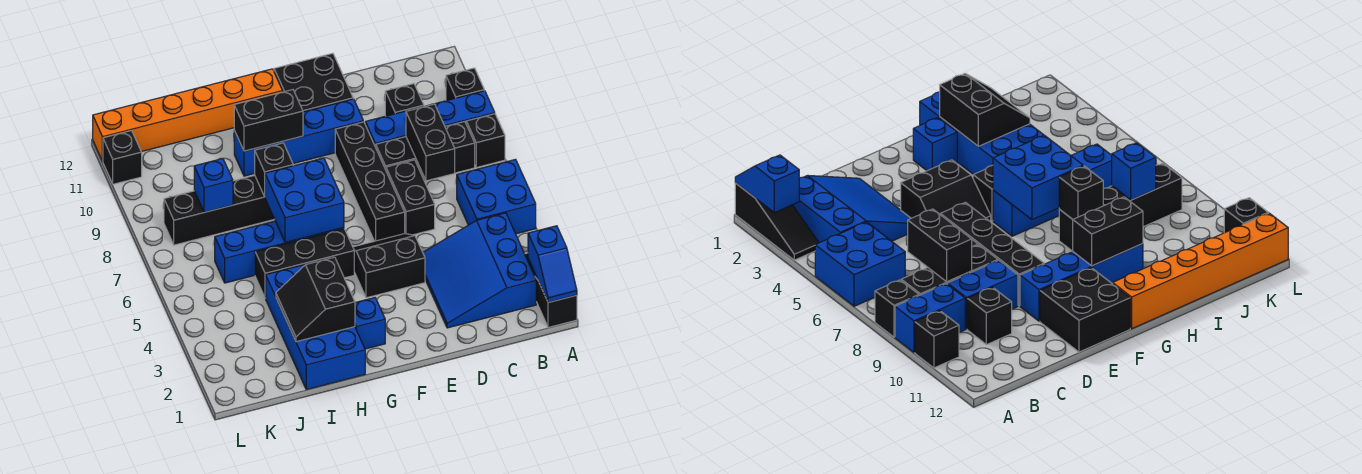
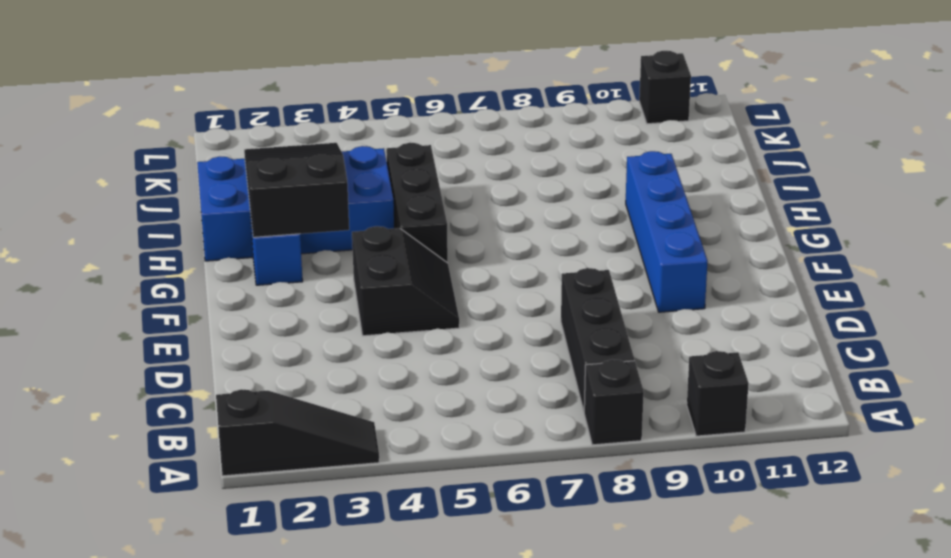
black slope G2:I3 level 2 top G -> black slope H2:I3 level 2 top H
none -> blue brick A5:B6 level 1
none -> blue brick A9:B9 level 1
none -> blue slope B2:D4 level 1 top B

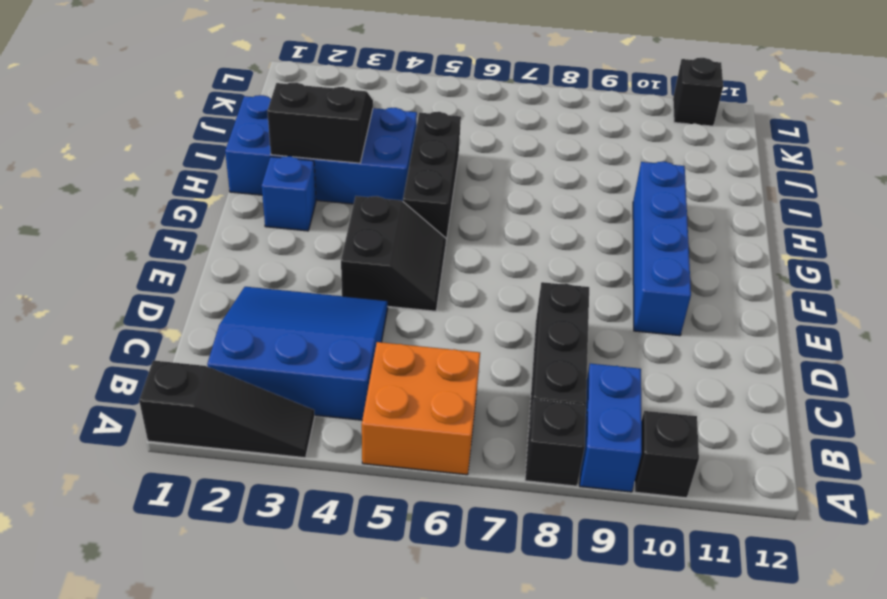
orange brick A5:B6 level 1 -> blue brick A5:B6 level 1
none -> blue brick C9:D9 level 1
none -> black brick C10 level 1
none -> black brick D6:D7 level 1

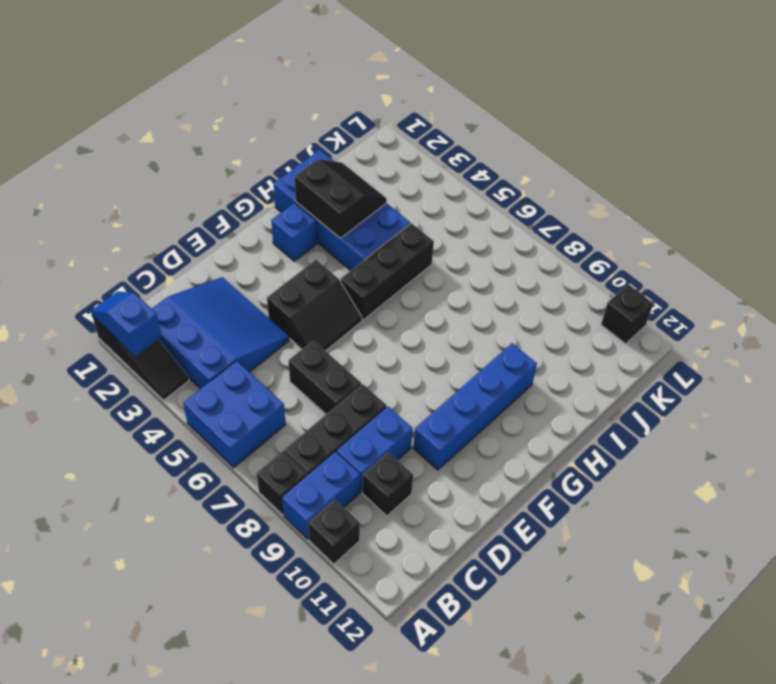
none -> black brick E6:E9 level 1
none -> black brick E11:F12 level 1
none -> blue brick G6:J6 level 1

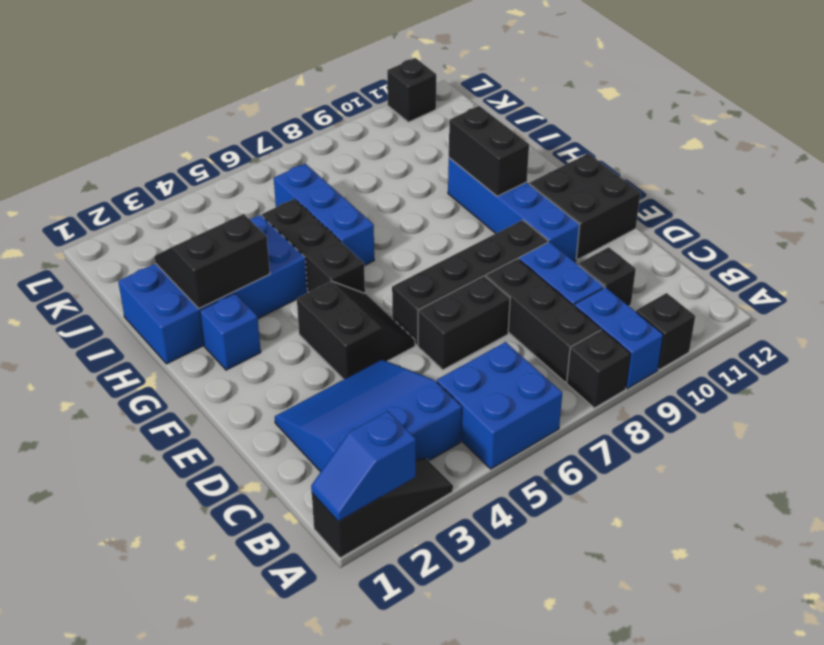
blue brick H6:J6 level 1 -> blue brick G6:J6 level 1
none -> orange brick G12:L12 level 1
none -> black brick H8:K8 level 1
none -> black brick C7:C8 level 2

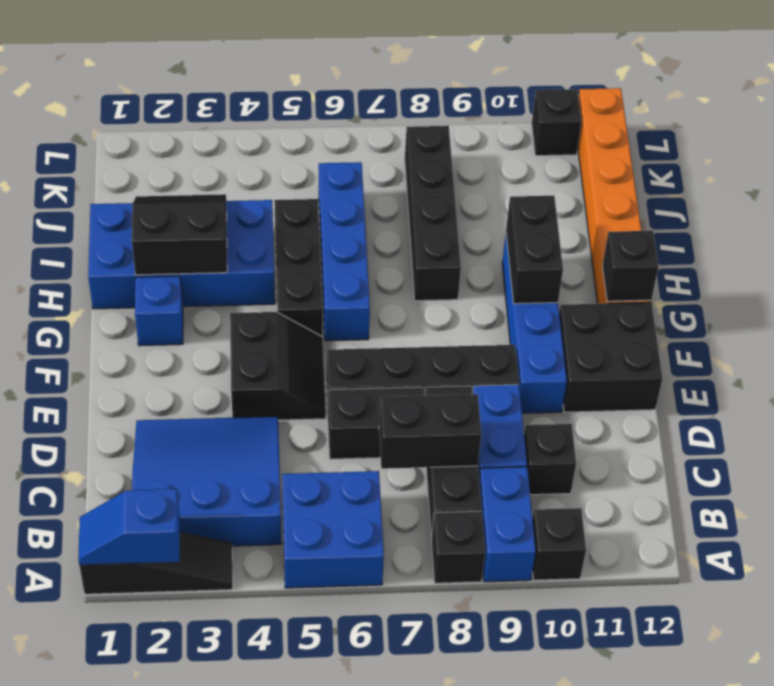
black brick G12 level 2 -> black brick H8 level 2
none -> blue brick G6:H7 level 2
none -> blue brick J8 level 2

